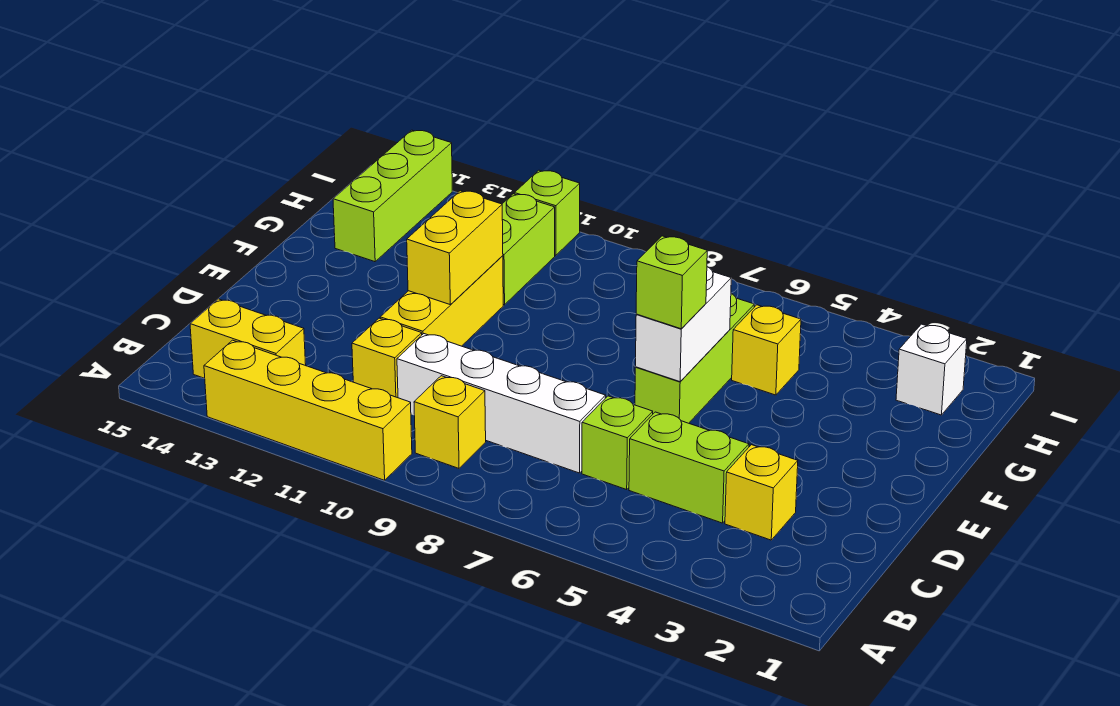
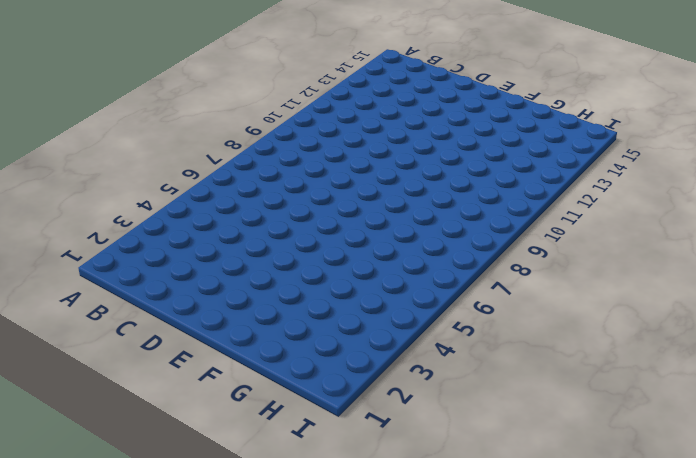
none -> yellow brick A10:A13 level 1
none -> yellow brick B9 level 1
none -> yellow brick B13:B14 level 1

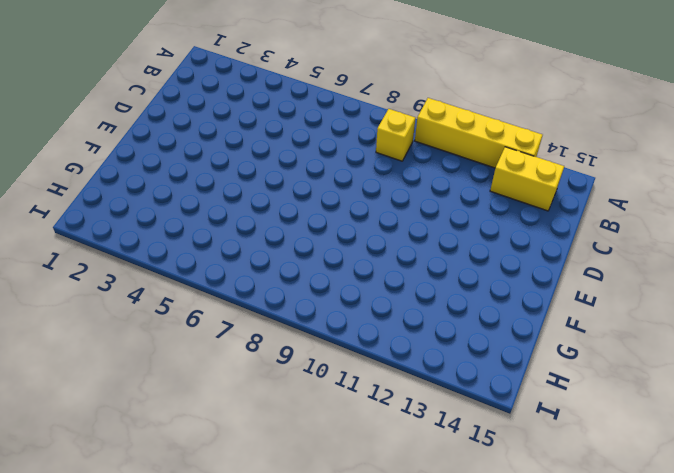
none -> yellow brick C3 level 1
none -> lime brick C4:C5 level 1
none -> lime brick C6 level 1

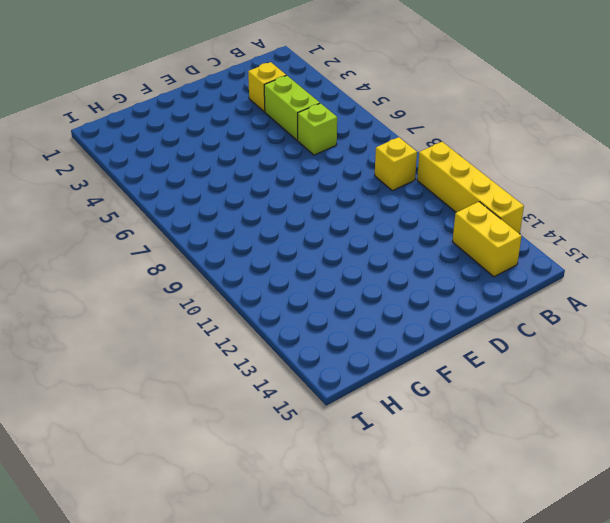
none -> white brick C7:C10 level 1
none -> yellow brick C11 level 1
none -> yellow brick D11:F11 level 1

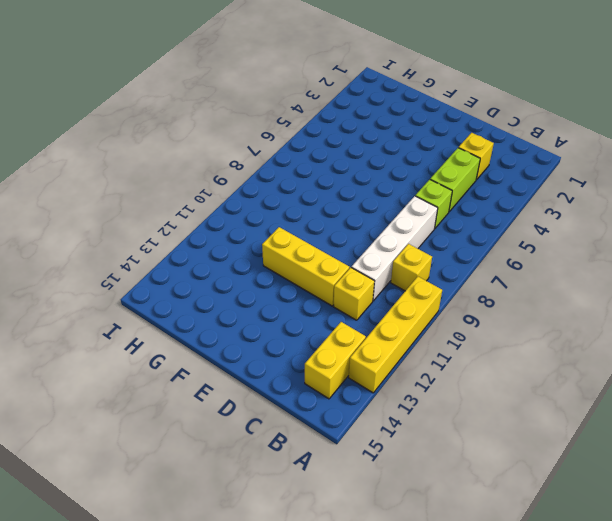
none -> lime brick E6:G6 level 1
none -> yellow brick G5 level 1
none -> lime brick G11:H11 level 1

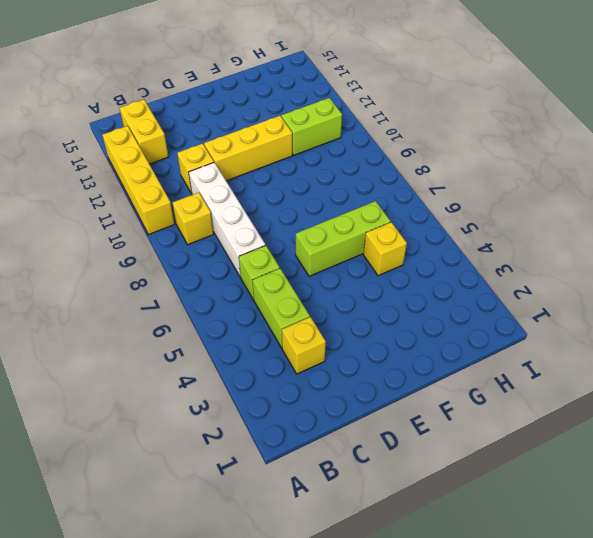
none -> lime brick G14:I14 level 1
none -> white brick H2 level 1
none -> lime brick I11 level 1

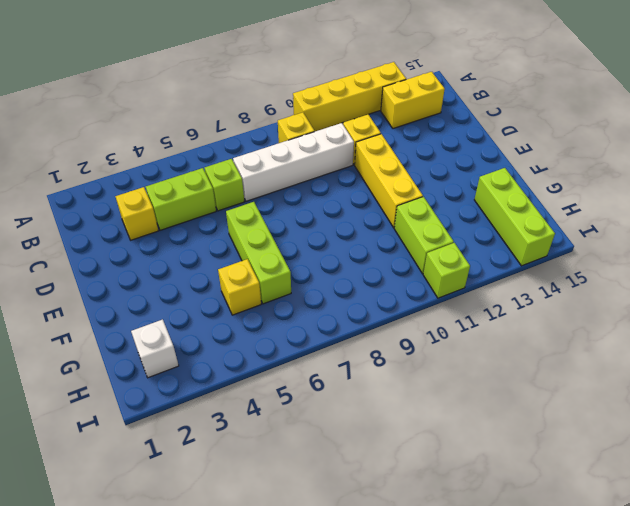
none -> white brick E6:F6 level 2
none -> yellow brick E11:F11 level 2
none -> lime brick E6 level 3

